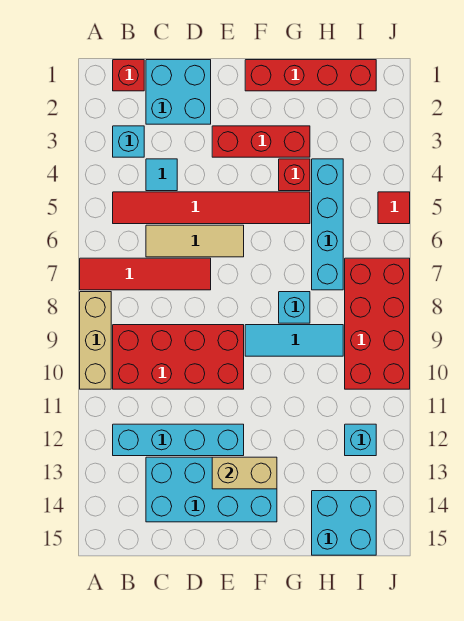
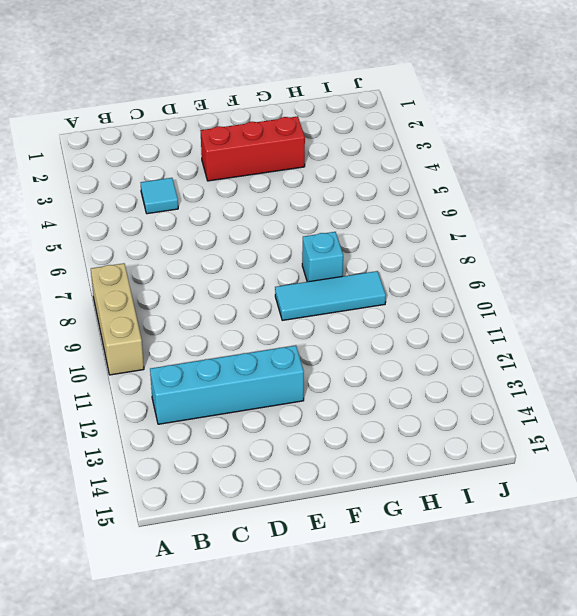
none -> red tile A7:D7 level 1
none -> red brick B1 level 1
none -> cyan brick B3 level 1

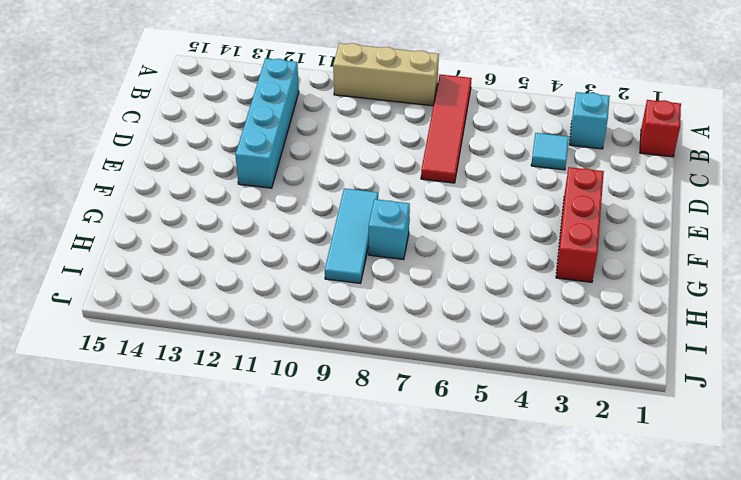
none -> red tile B5:G5 level 1
none -> red brick B9:E10 level 1
none -> cyan brick C1:D2 level 1

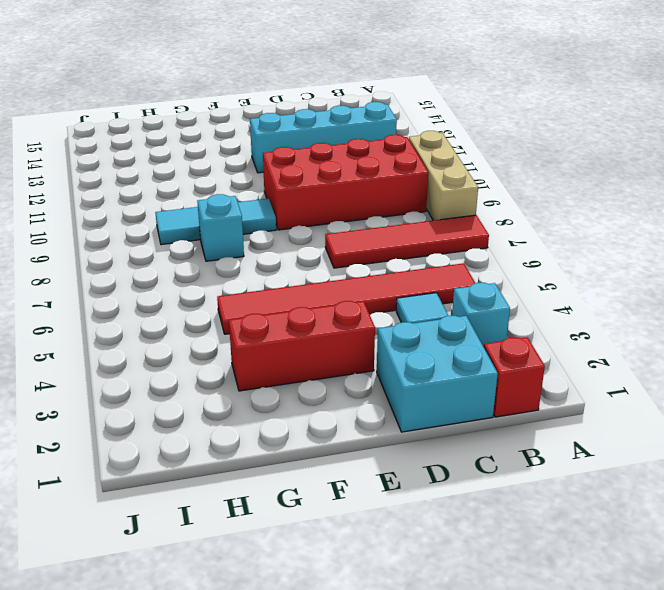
none -> tan tile C6:E6 level 1
none -> cyan brick C13:F14 level 1
none -> red brick F1:I1 level 1

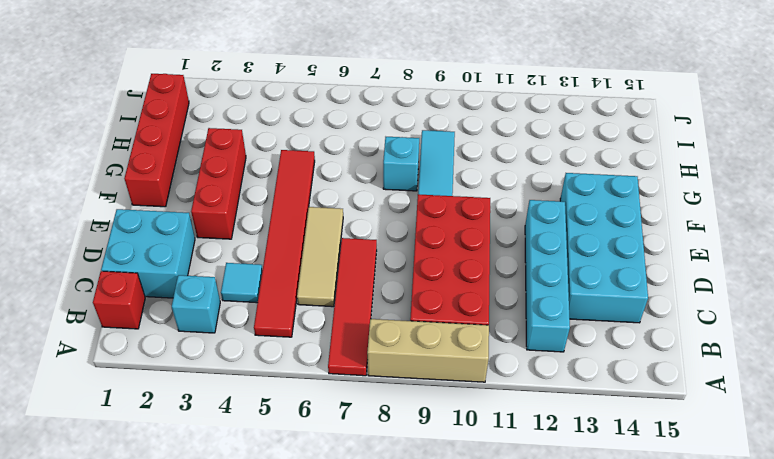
none -> red brick G4 level 1
none -> cyan brick H4:H7 level 1
none -> cyan brick H14:I15 level 1

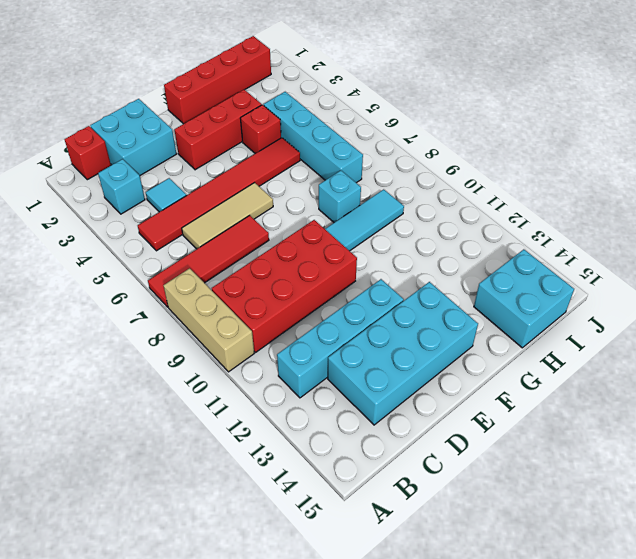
none -> red brick I7:J10 level 1
none -> cyan brick I12 level 1
none -> red tile J5 level 1

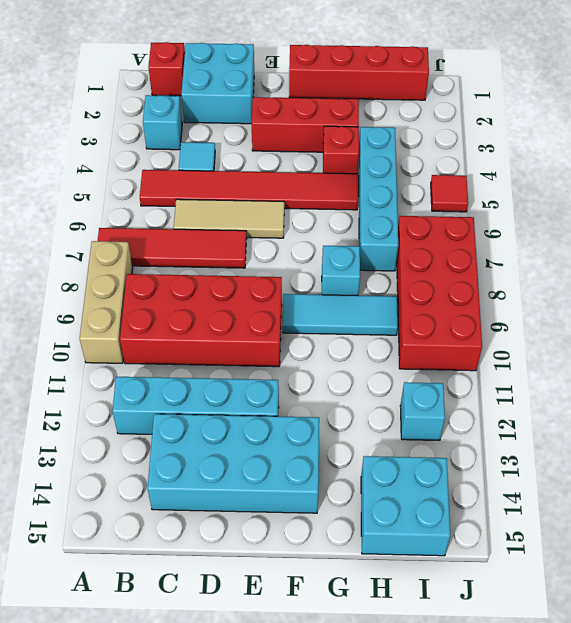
none -> tan brick E13:F13 level 2

